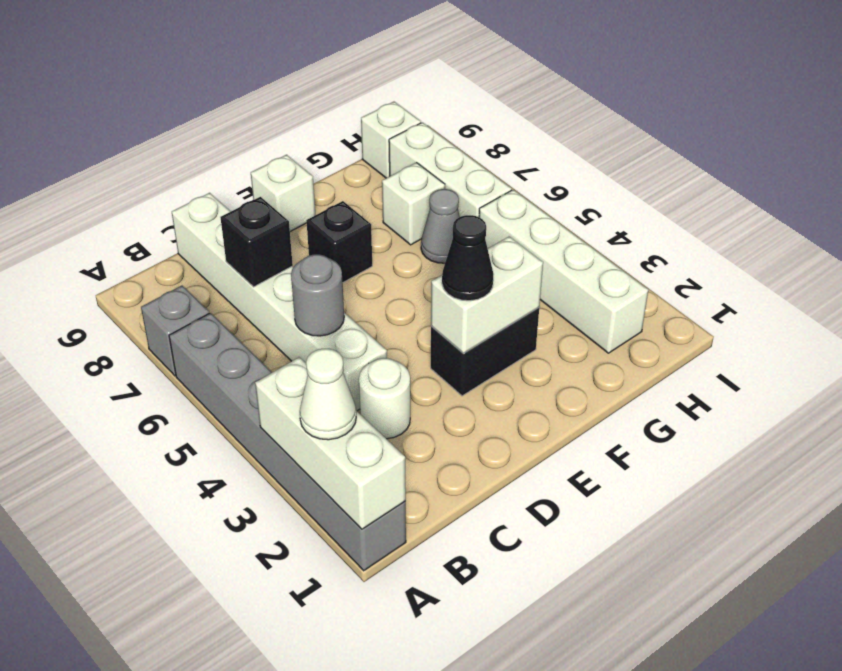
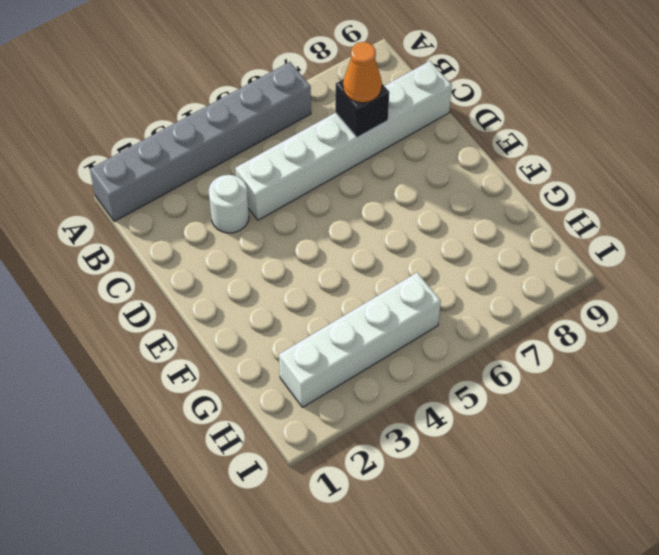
orange cone C7 level 3 -> none
none -> grey brick A7 level 1
none -> black brick E3:F3 level 1
none -> black brick E7 level 1

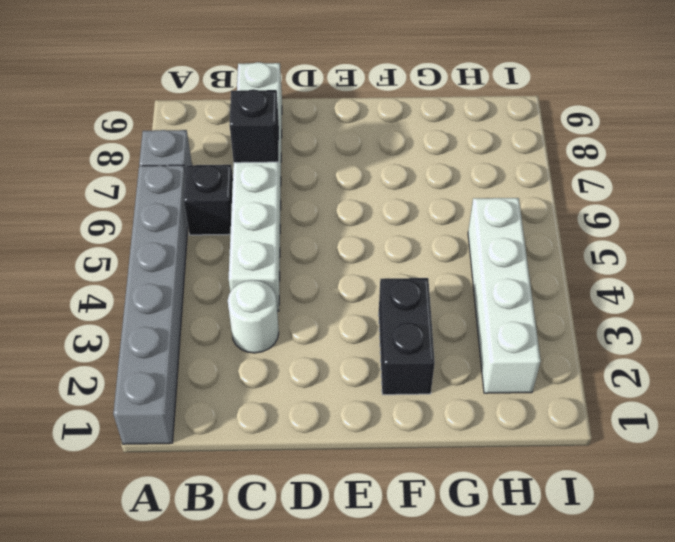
black brick B6 level 1 -> black brick E7 level 1
black brick F2:F3 level 1 -> black brick E3:F3 level 1
none -> white brick E9 level 1
none -> grey cone G6 level 1
none -> white brick G7 level 1

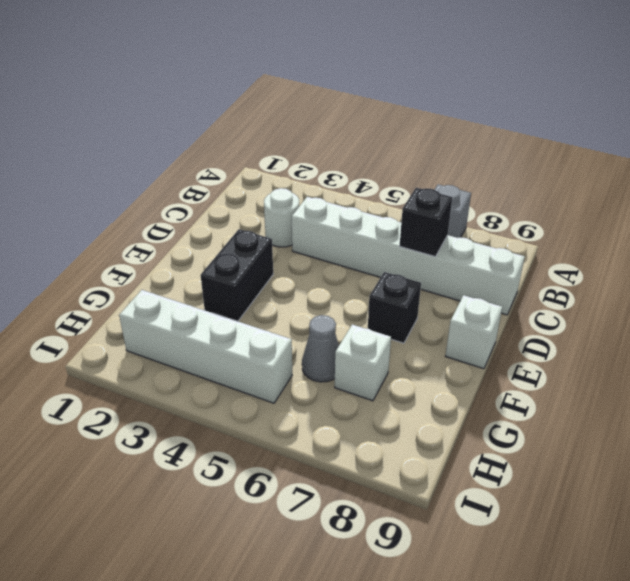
none -> grey brick A1:A6 level 1
none -> white brick H6:H8 level 1
none -> white brick H9 level 1

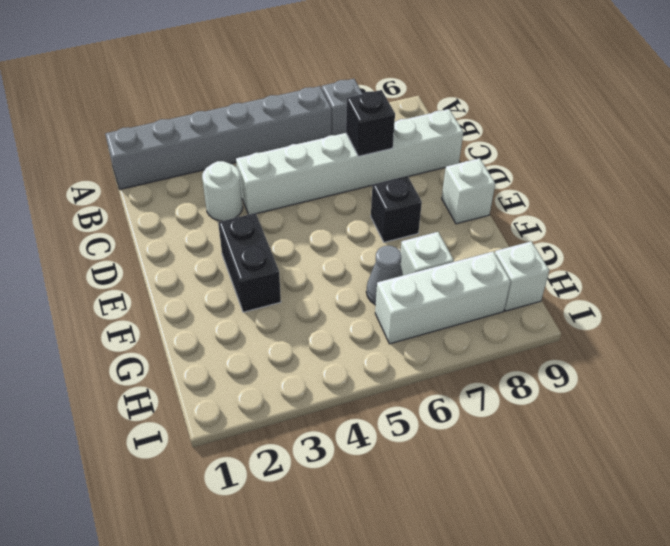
none -> white brick H2:H5 level 1
none -> white brick A1:A3 level 2
none -> grey round brick C5 level 2

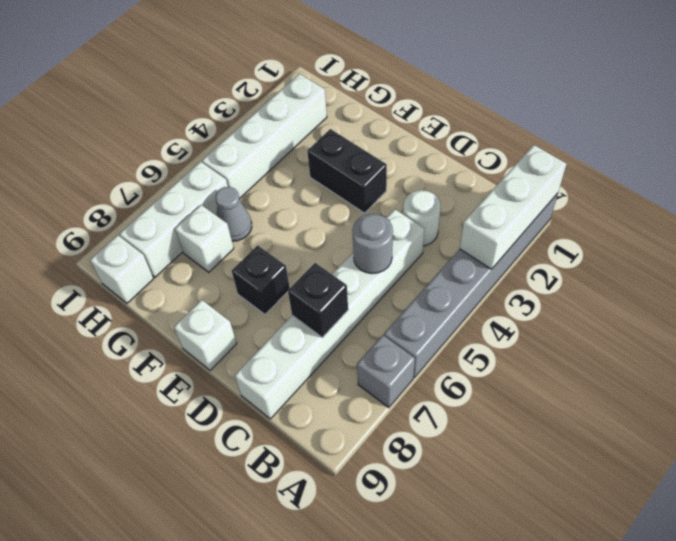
none -> white brick E3:F3 level 2
none -> white cone A2 level 3
none -> black cone E3 level 3

